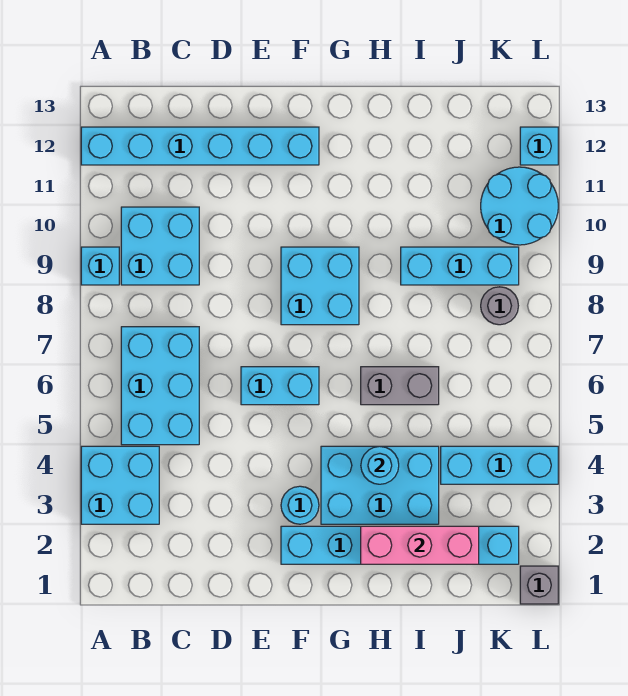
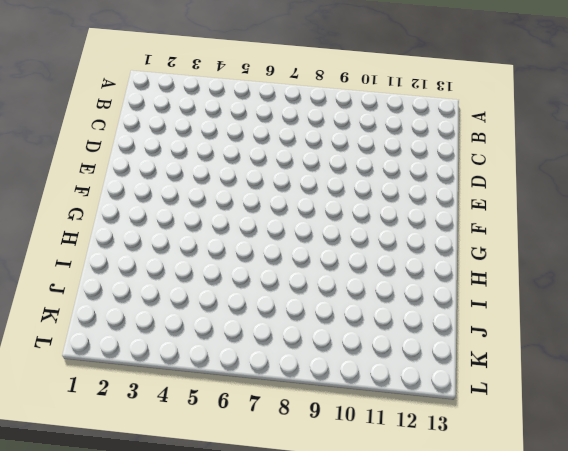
none -> cyan brick A3:B4 level 1
none -> cyan brick A9 level 1
none -> cyan brick A12:F12 level 1

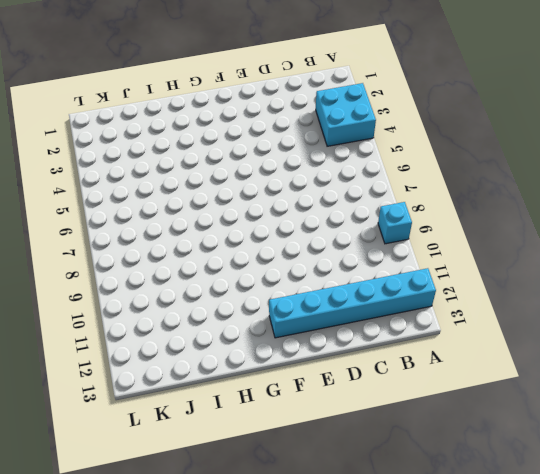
none -> cyan brick B5:C7 level 1
none -> cyan brick B9:C10 level 1
none -> cyan brick E6:F6 level 1

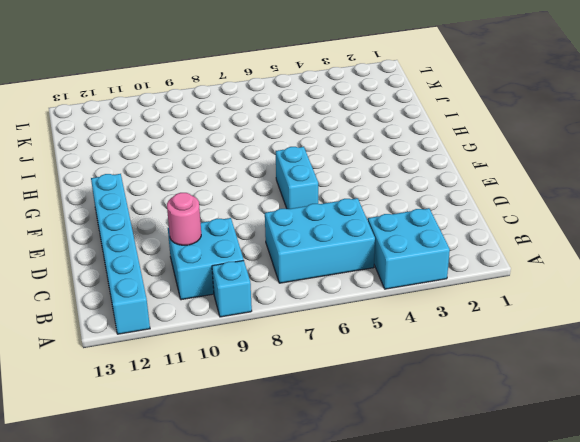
pink round brick C10 level 2 -> none
none -> cyan brick F2:K2 level 1
none -> cyan round brick F3 level 1
none -> cyan brick F8:G9 level 1

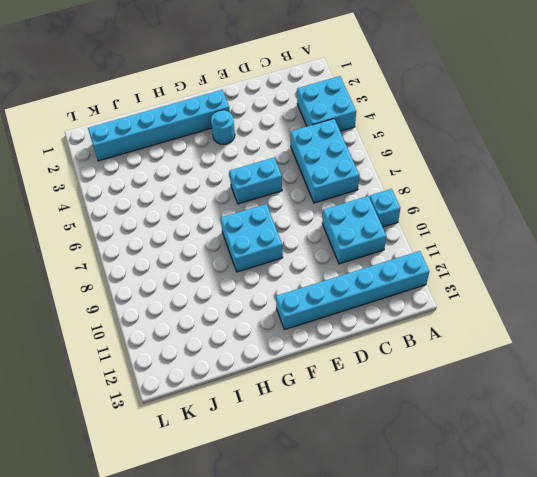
none -> cyan brick G3:I4 level 1
none -> grey brick H6:I6 level 1
none -> cyan brick I9:K9 level 1

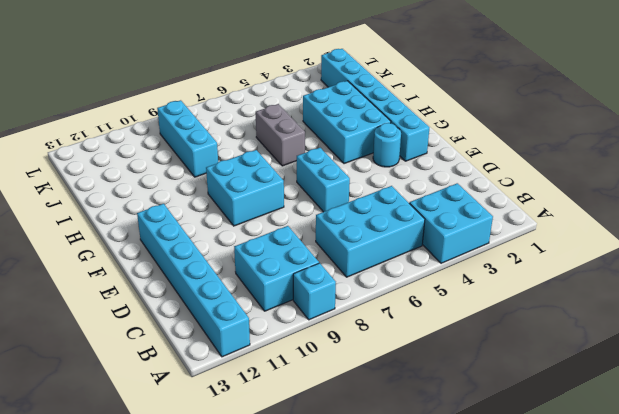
none -> cyan brick J4:L4 level 1
none -> grey round brick K8 level 1
none -> cyan round brick K10:L11 level 1

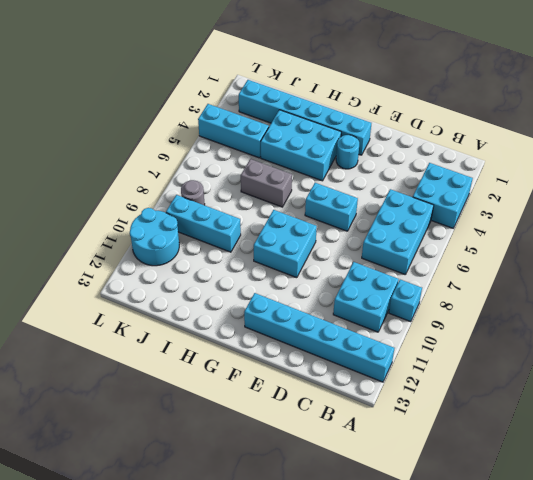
none -> grey brick L1 level 1
none -> cyan brick L12 level 1
none -> pink brick H2:J2 level 2

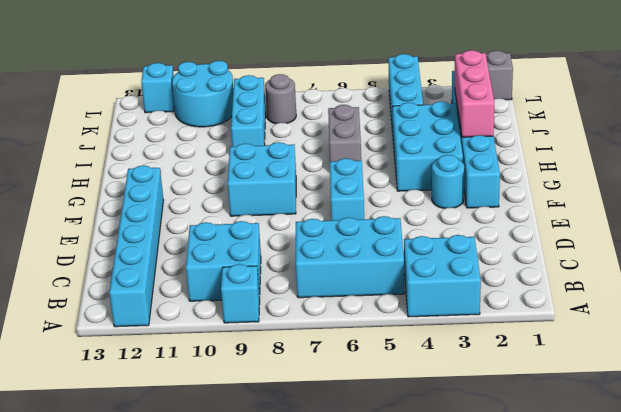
none -> cyan round brick H4 level 2

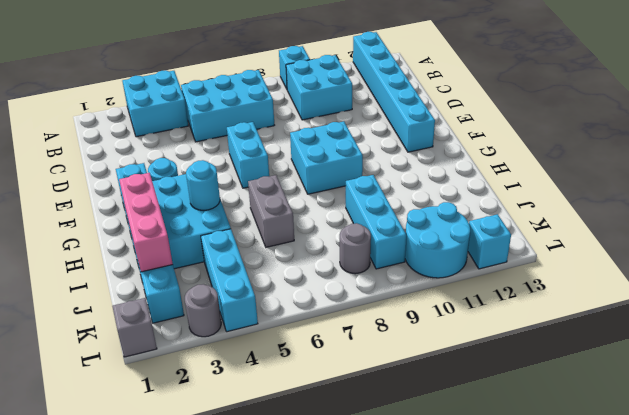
grey round brick L3 level 1 -> none

